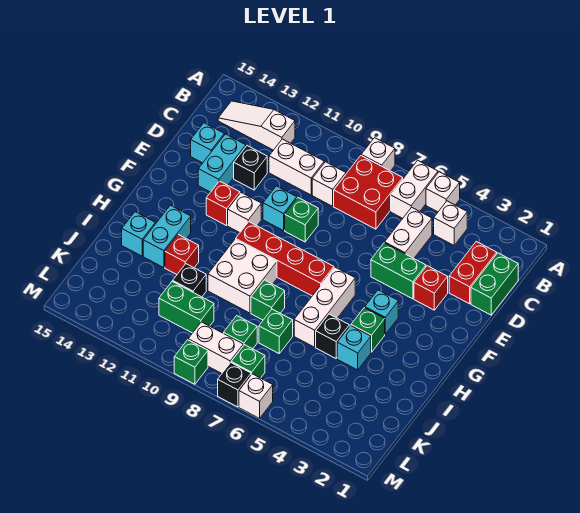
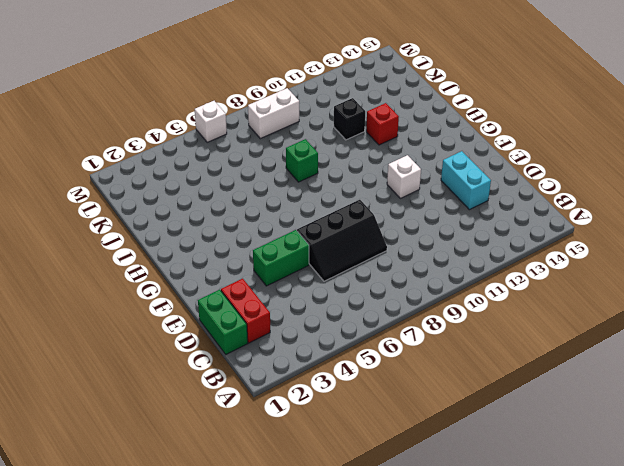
black slope D6:E8 level 1 top E -> none
none -> white brick A5 level 1
none -> white brick A6:B6 level 1
none -> white brick A8 level 1
none -> white brick B4 level 1

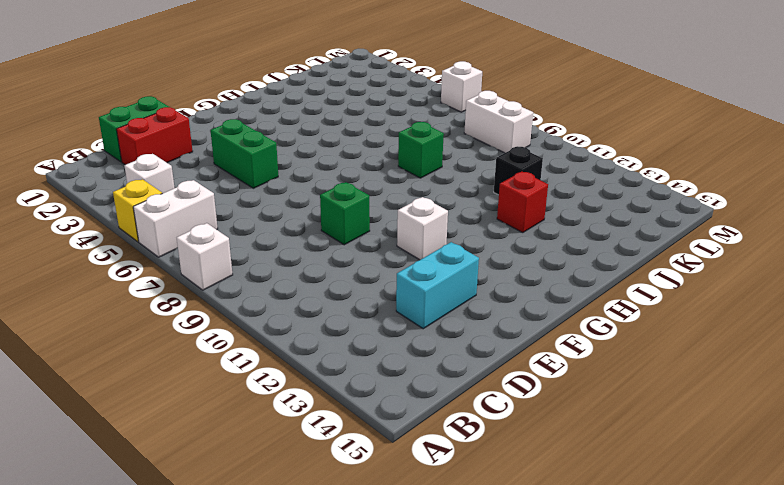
yellow brick A5 level 1 -> white brick A5 level 1
none -> red brick B7:C8 level 1
none -> white slope B12:B14 level 1 top 12
none -> white brick C5:D5 level 1
none -> white brick C9 level 1

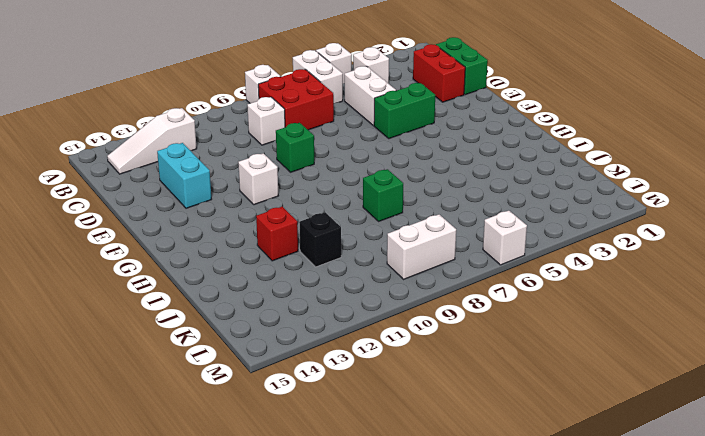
none -> white brick C10:C11 level 1
none -> black brick D12 level 1
none -> cyan brick D14 level 1
none -> red brick E3 level 1

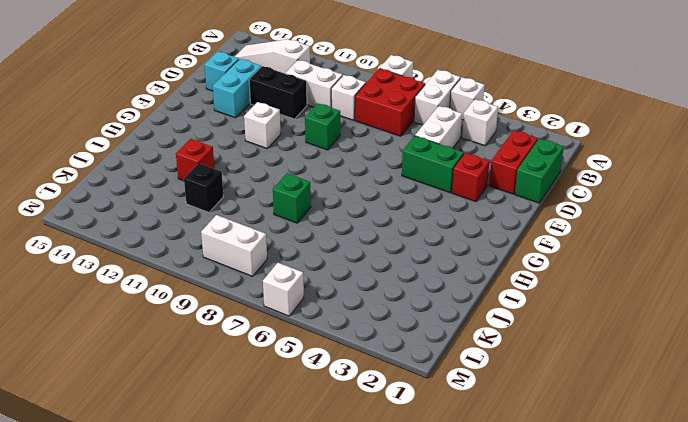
black brick D11:D12 level 1 -> black brick D12 level 1
none -> cyan brick E10 level 1
none -> red brick F12 level 1
none -> cyan brick G4 level 1
none -> white brick G6:I6 level 1

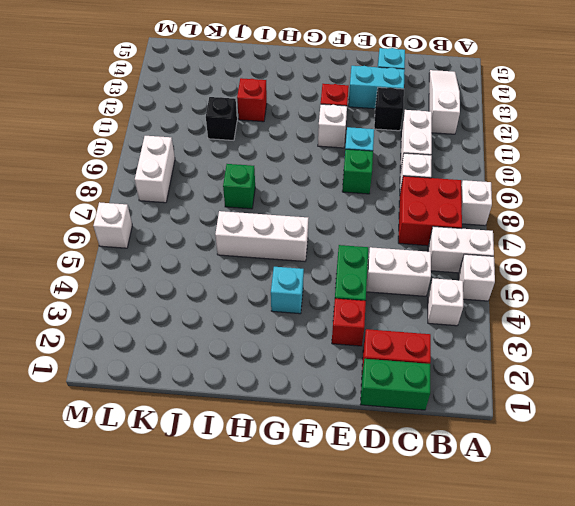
none -> red brick G7:G10 level 1
none -> green brick H4 level 1
none -> white brick H9:I10 level 1
none -> cyan brick H13:I13 level 1

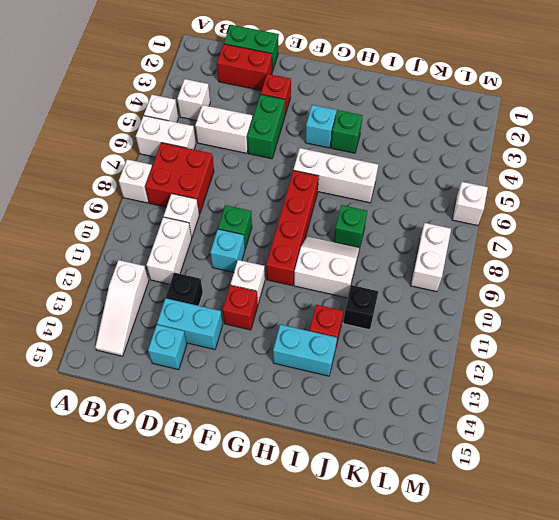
white slope H9:I10 level 1 top 10 -> white brick H9:I10 level 1
none -> cyan brick I4 level 1
none -> black brick I5 level 1
none -> cyan brick I14 level 1
none -> green brick J7 level 1

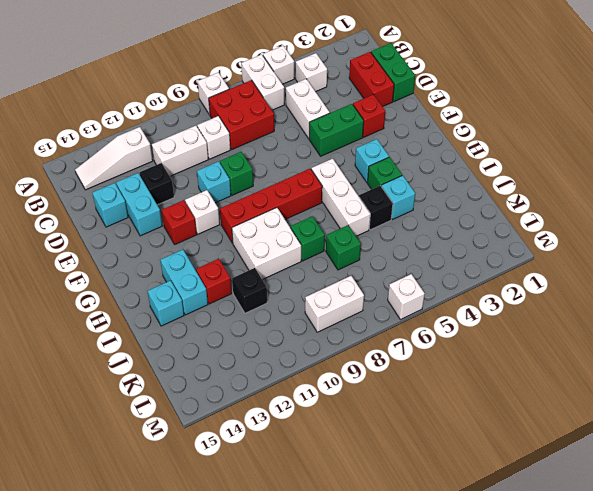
none -> green brick K8 level 1
none -> green brick K10:K11 level 1
none -> green brick L7 level 1
none -> black brick M7 level 1

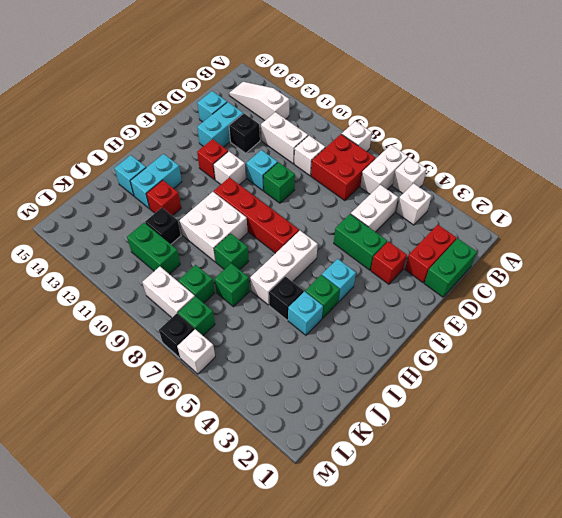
none -> green brick M9 level 1

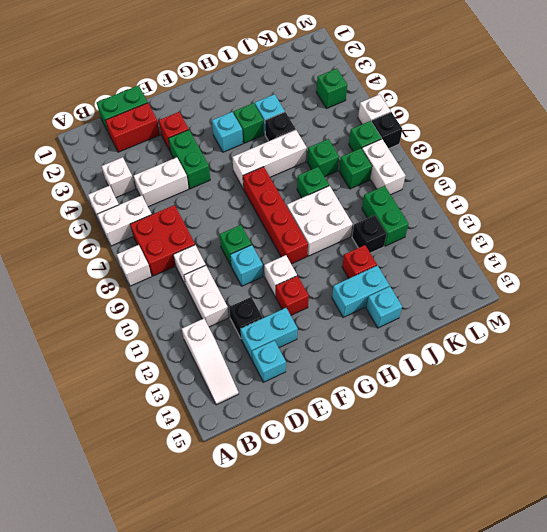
green brick L4 level 1 -> green brick M9 level 1

